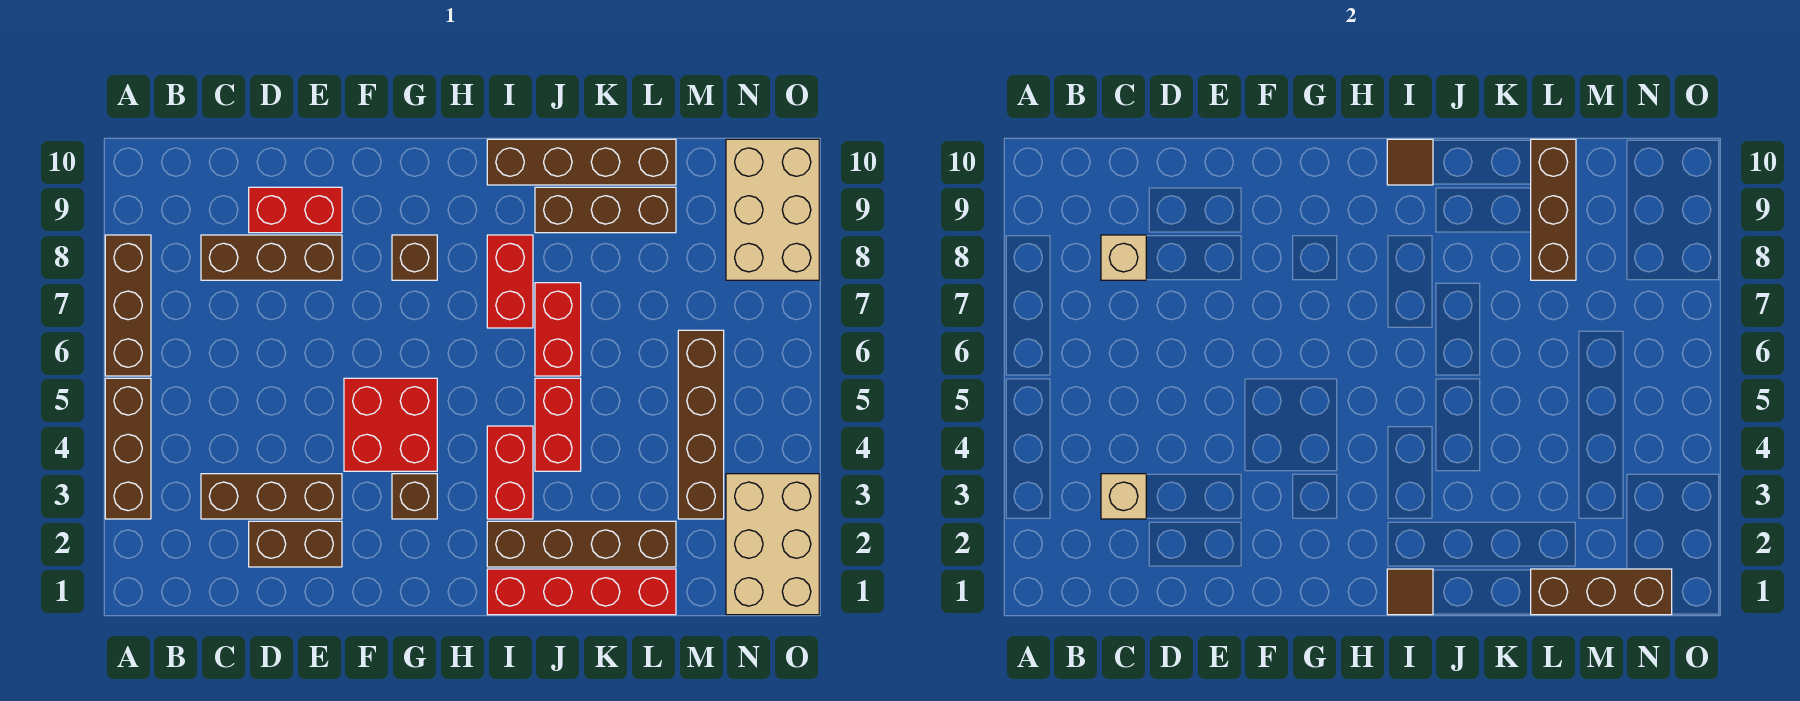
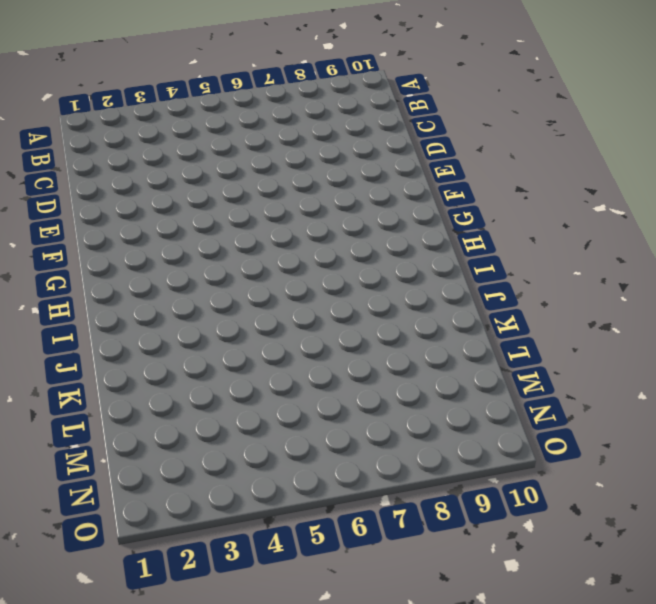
none -> brown brick A3:A5 level 1
none -> brown brick A6:A8 level 1
none -> brown brick C3:E3 level 1

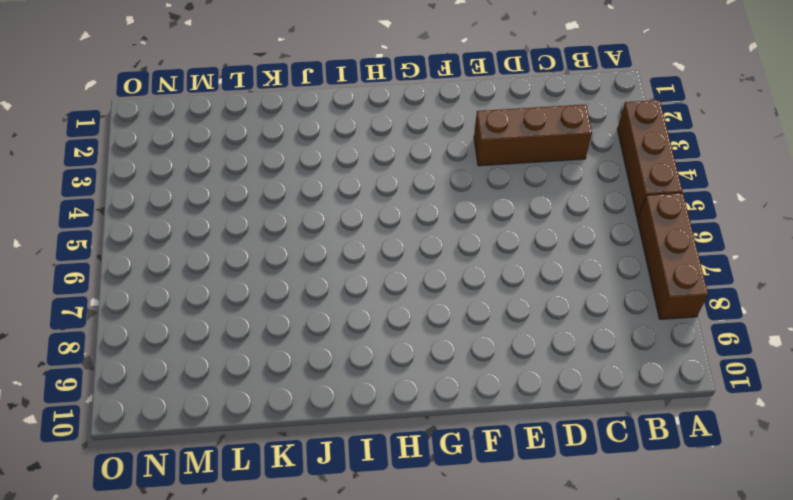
none -> brown brick C8:E8 level 1
none -> brown brick D2:E2 level 1
none -> red brick D9:E9 level 1

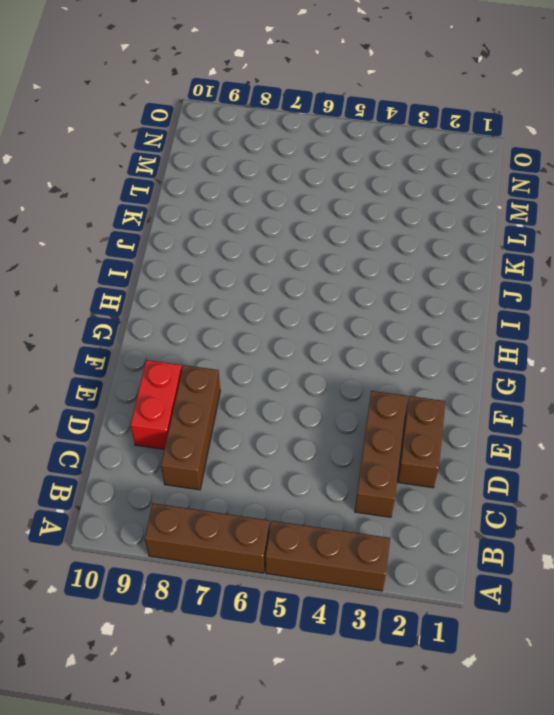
none -> red brick F4:G5 level 1
none -> brown brick G3 level 1
none -> brown brick G8 level 1

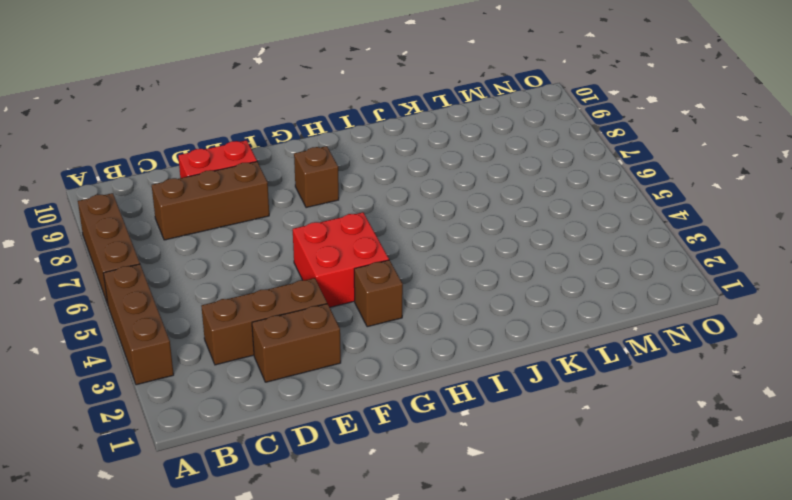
none -> red brick I1:L1 level 1
none -> brown brick I2:L2 level 1
none -> red brick I3:I4 level 1

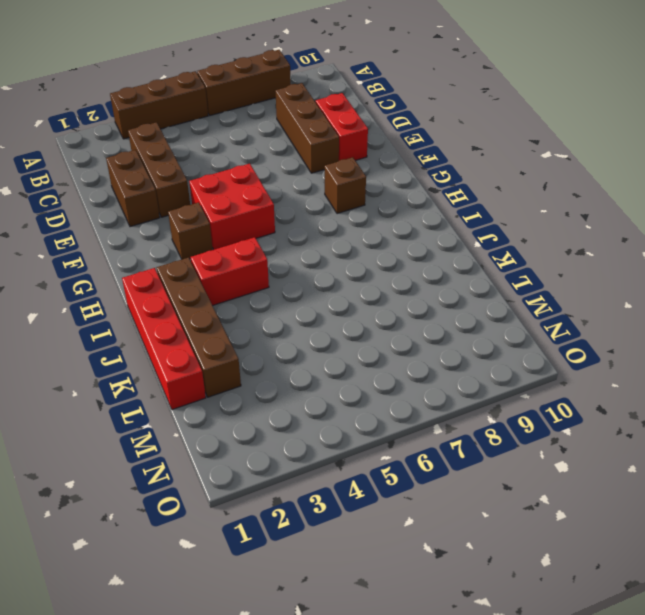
none -> red brick I7:I8 level 1
none -> brown brick I10:L10 level 1
none -> red brick J4:J5 level 1

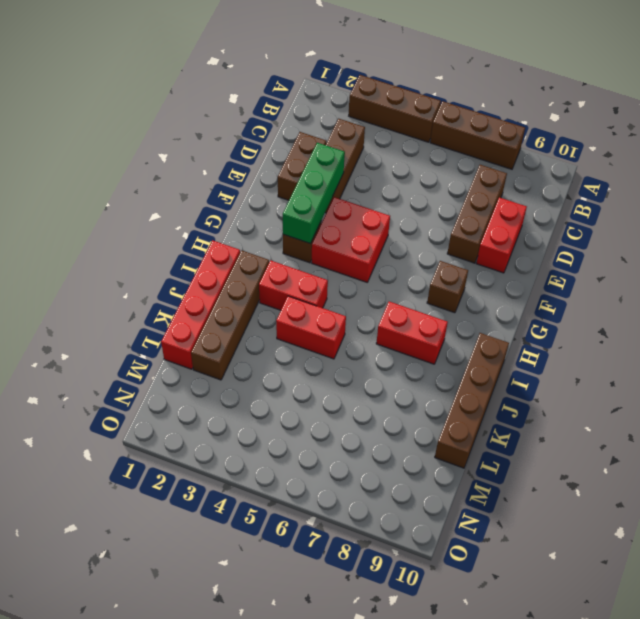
green brick E3:G3 level 2 -> none
none -> red brick J6:J7 level 1
none -> brown brick J9:L9 level 1
none -> brown brick M3:M6 level 1

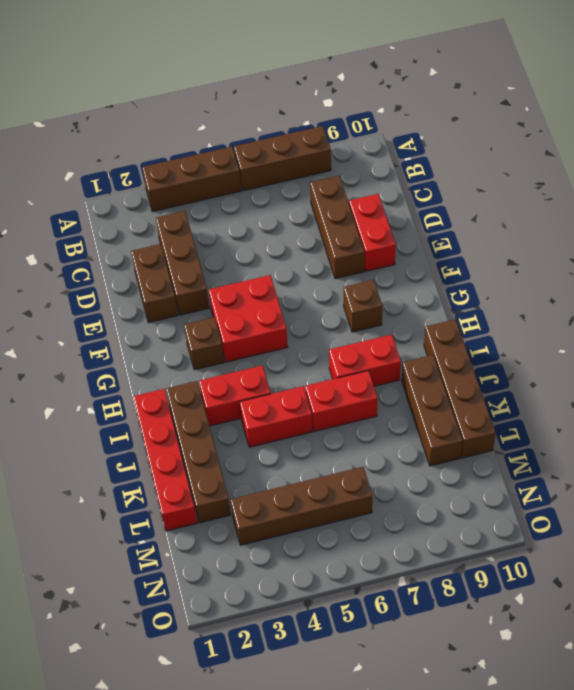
none -> tan brick N1:O3 level 1
none -> tan brick N8:O10 level 1
none -> tan brick C3 level 2

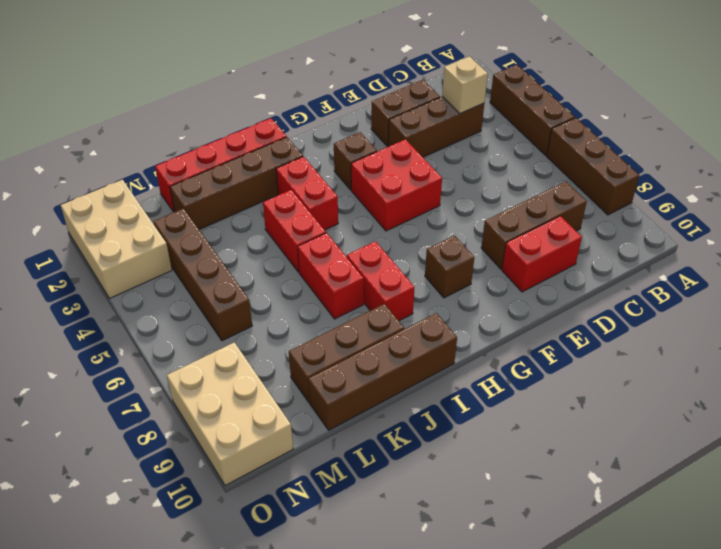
none -> tan brick C8 level 2
none -> brown tile I1 level 2
none -> brown tile I10 level 2

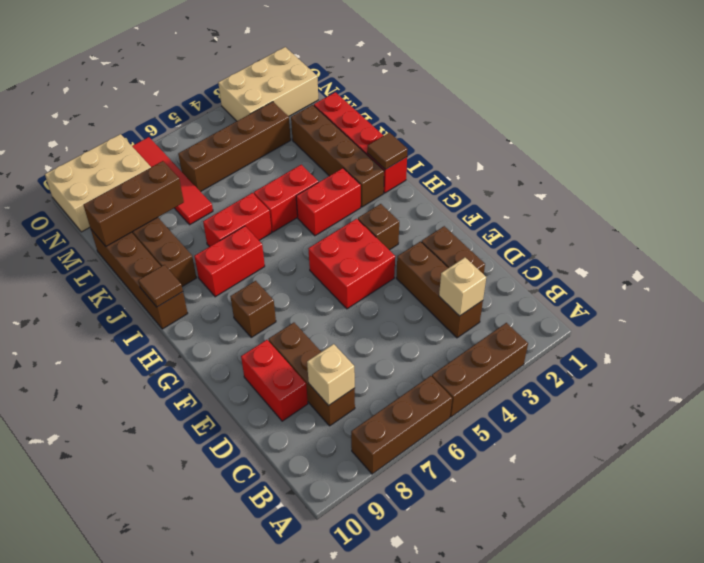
red tile L7:O7 level 1 -> none
none -> brown brick L1:N1 level 2

